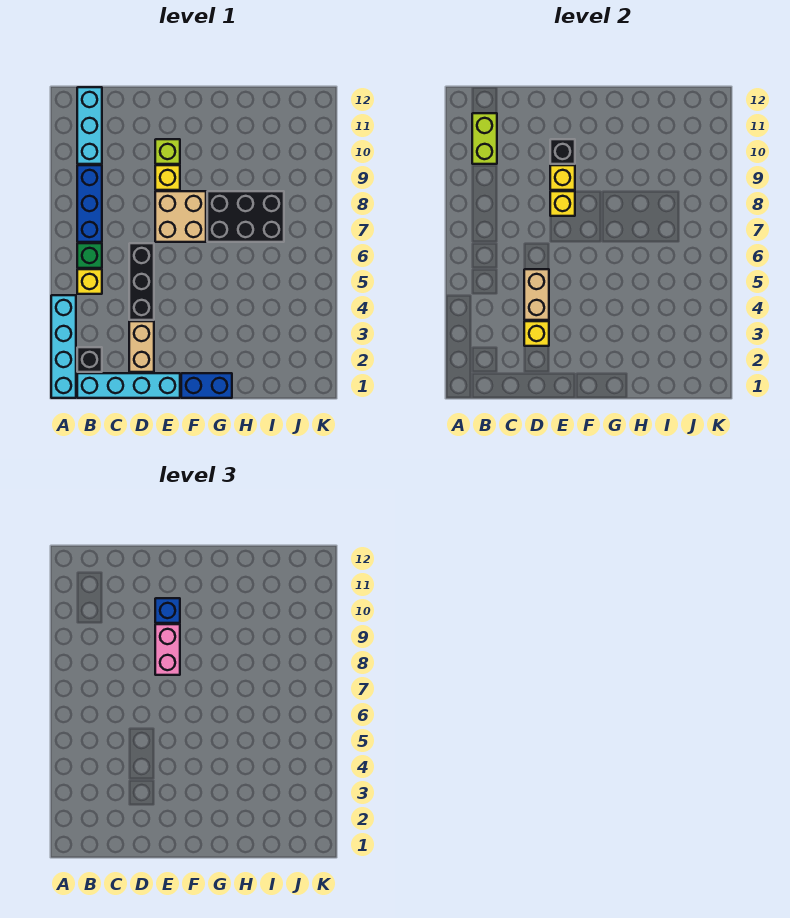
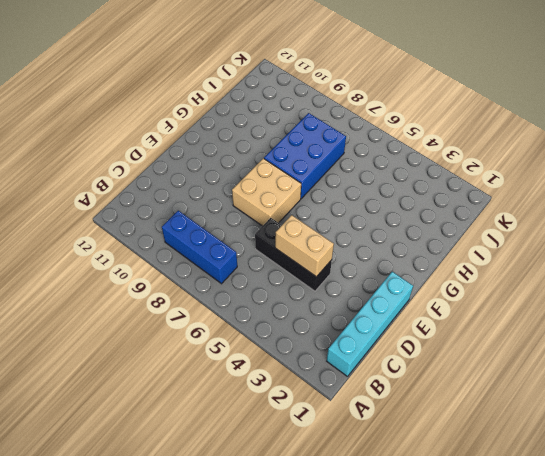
blue brick G7:I8 level 1 -> black brick G7:I8 level 1
none -> cyan brick A1:A4 level 1
none -> black brick B2 level 1
none -> yellow brick B5 level 1

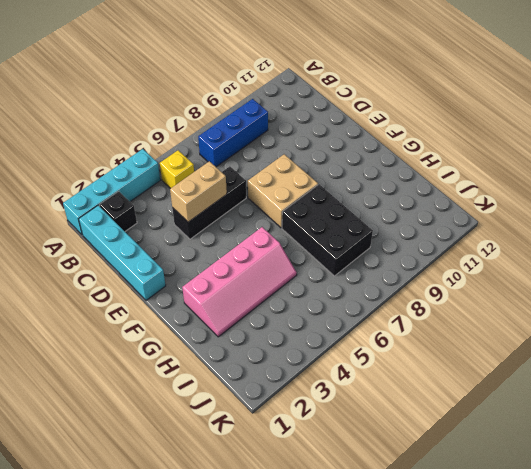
pink slope G2:H5 level 1 top G -> none
none -> green brick B6 level 1
none -> cyan brick B10:B12 level 1
none -> tan brick D2:D3 level 1

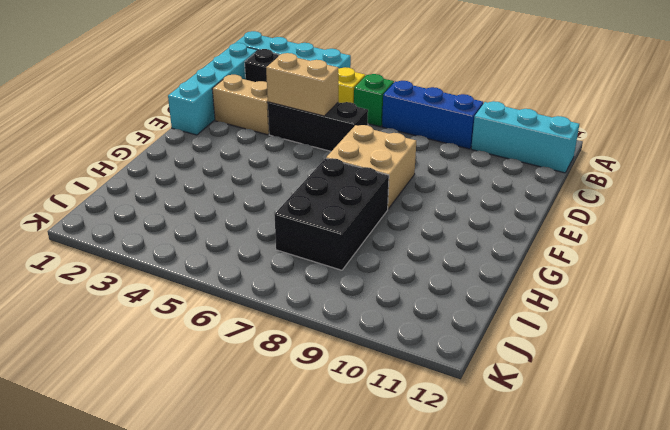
none -> yellow brick E9 level 1
none -> lime brick E10 level 1
none -> blue brick F1:G1 level 1

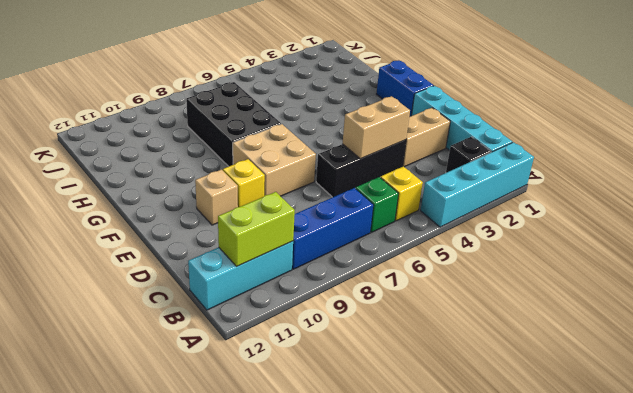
tan brick E10 level 1 -> lime brick E10 level 1
none -> yellow brick D3 level 2
none -> yellow brick E8 level 2
none -> yellow brick E9 level 2

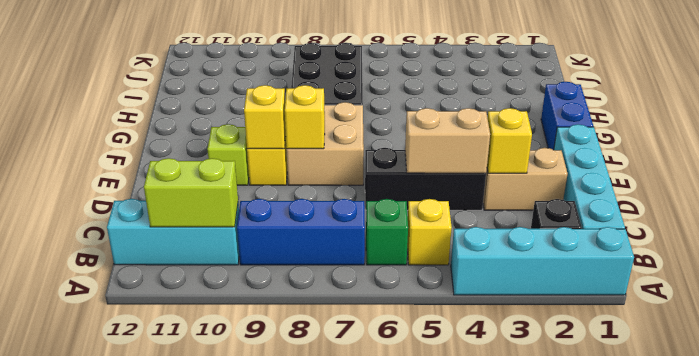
none -> black brick E10 level 2
none -> pink brick E8:E9 level 3
none -> blue brick E10 level 3

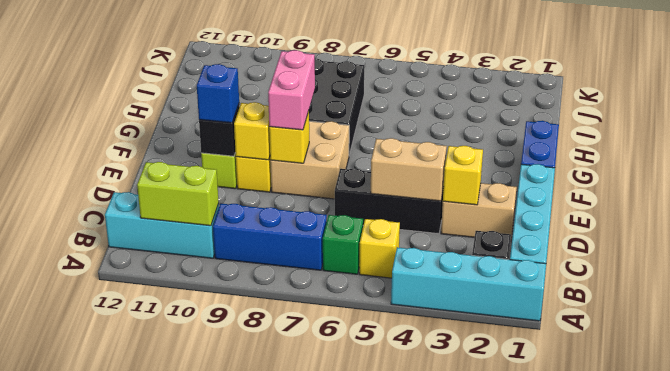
pink brick E8:F8 level 3 -> pink brick E8:E9 level 3

